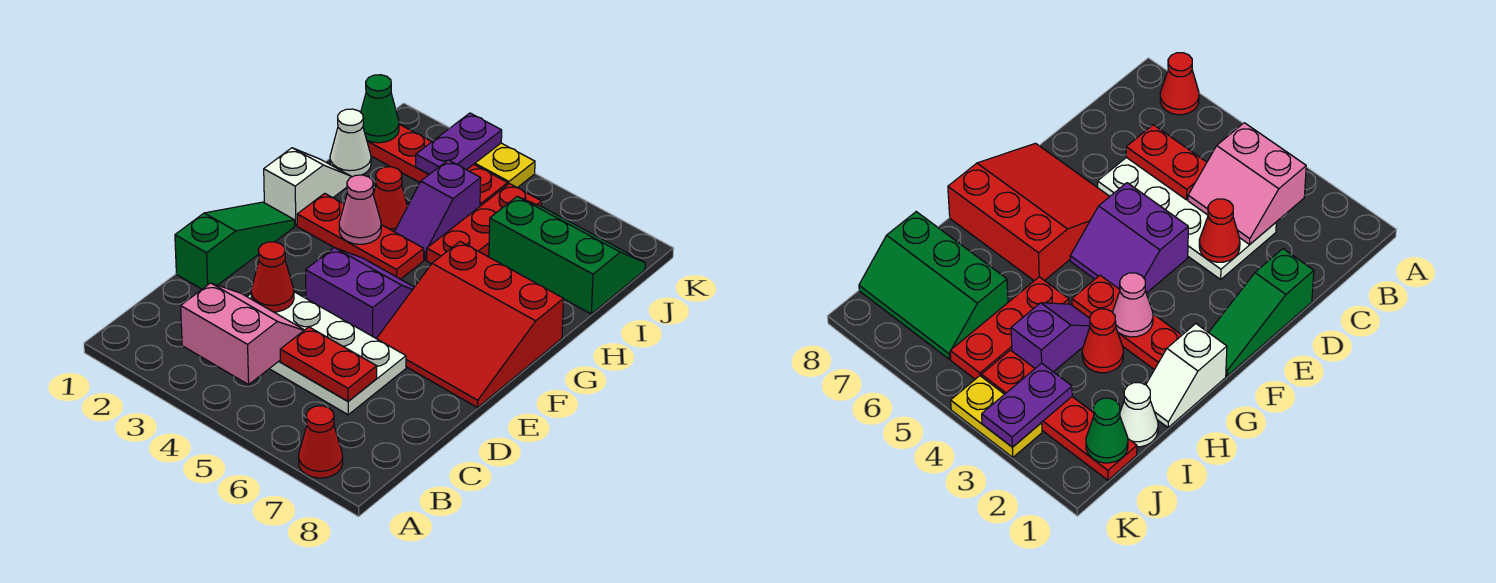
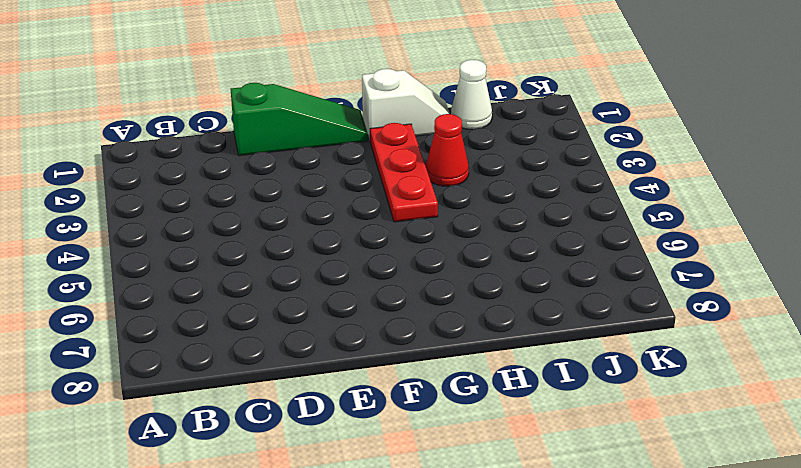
none -> red cone A7 level 1
none -> white plate C3:D6 level 1
none -> purple slope E4:F5 level 1 top E

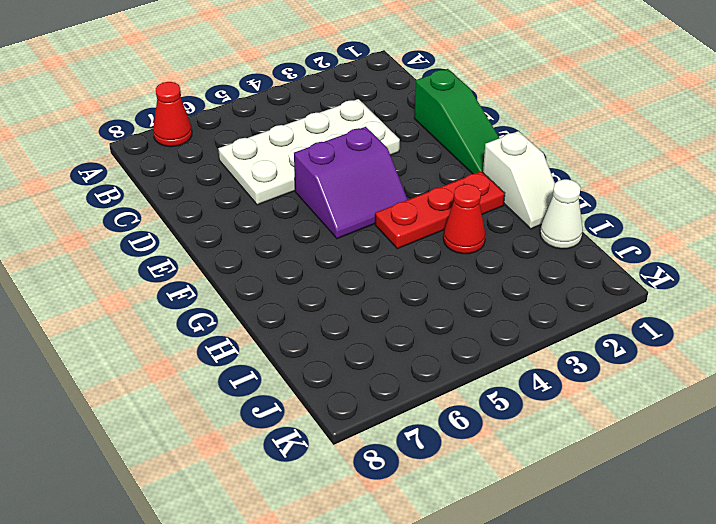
none -> red slope E6:G8 level 1 top G
none -> purple slope H4:I4 level 1 top I
none -> red plate H5:J5 level 1

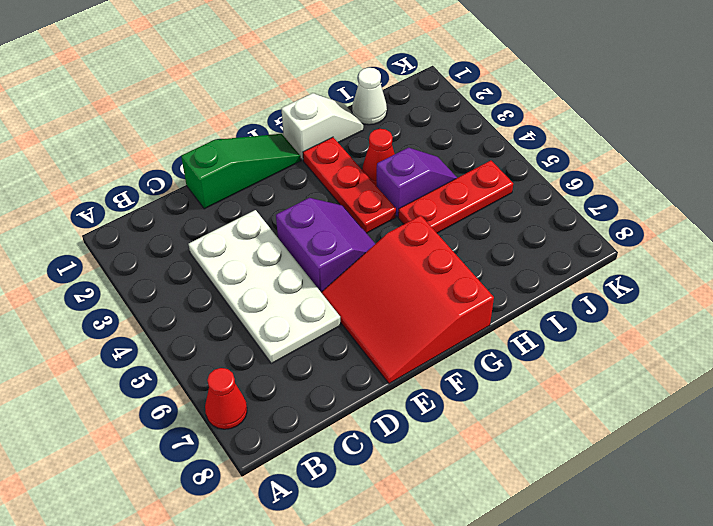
purple slope H4:I4 level 1 top H -> purple slope H4:I4 level 1 top I
none -> green slope I6:J8 level 1 top I
none -> red plate J1:J4 level 1
none -> yellow plate K3:K4 level 1

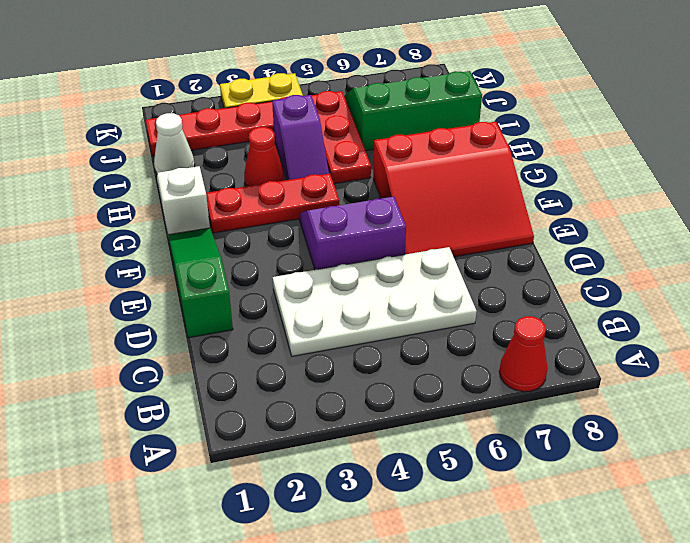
none -> pink slope B3:C4 level 2 top B
none -> red plate C5:C6 level 2
none -> red cone D3 level 2

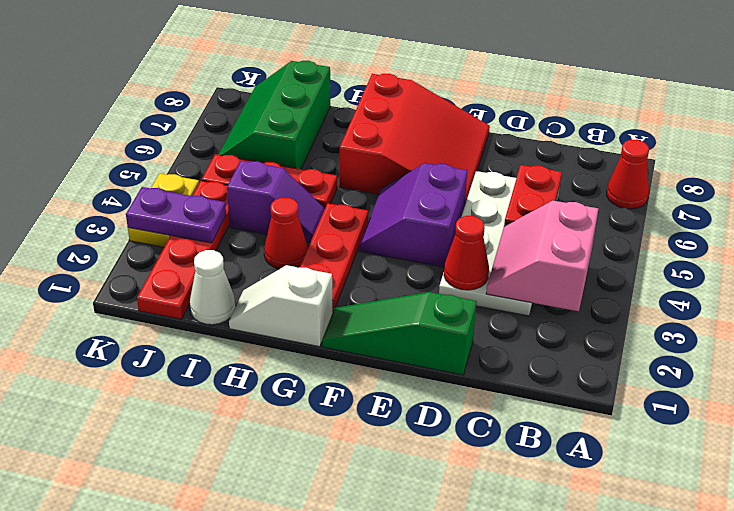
none -> pink cone G3 level 2
none -> green cone J1 level 2

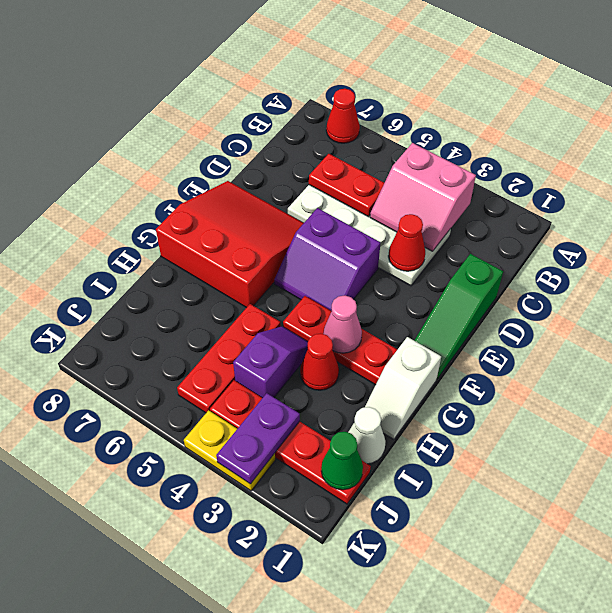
none -> green slope I6:J8 level 1 top I

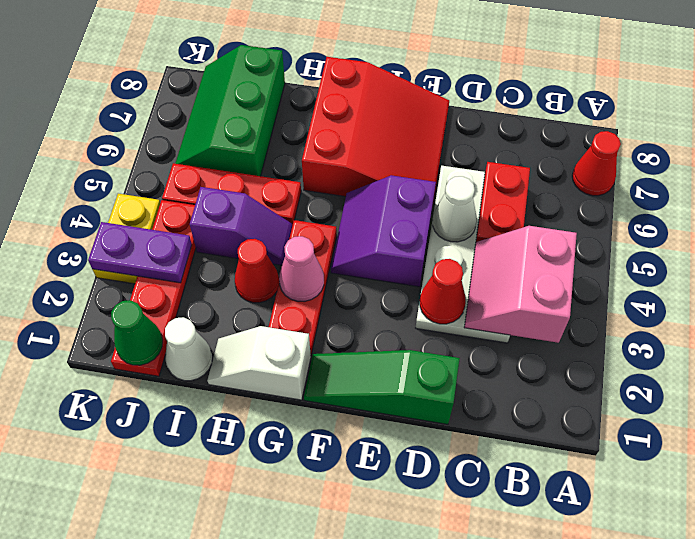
white cone D5 level 2 -> none

